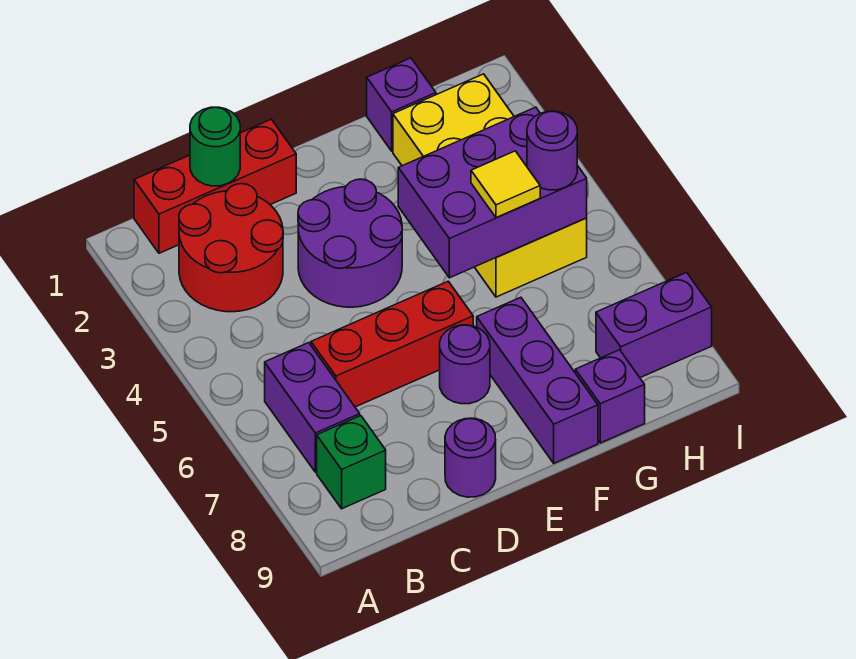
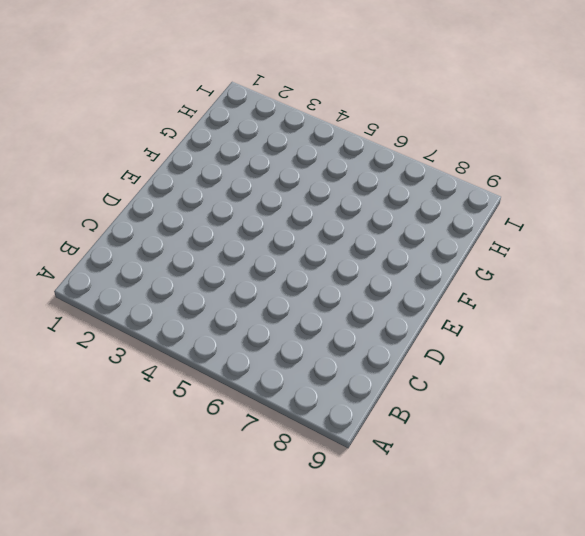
none -> red brick B1:D1 level 1
none -> red round brick B2:C3 level 1
none -> purple brick B6:B7 level 1

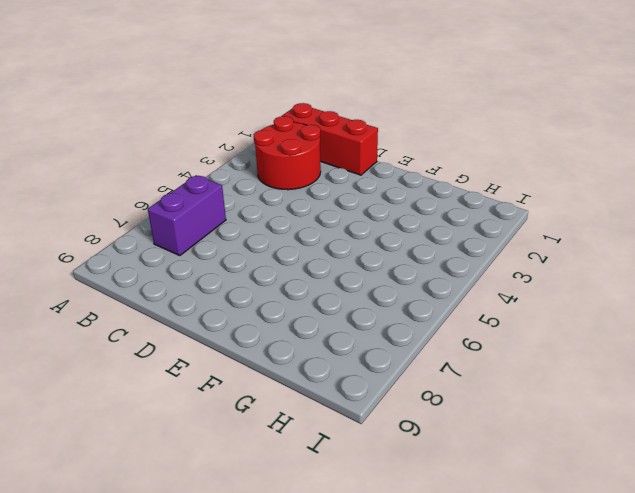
none -> green brick B8 level 1
none -> red brick C6:E6 level 1
none -> purple round brick D3:E4 level 1

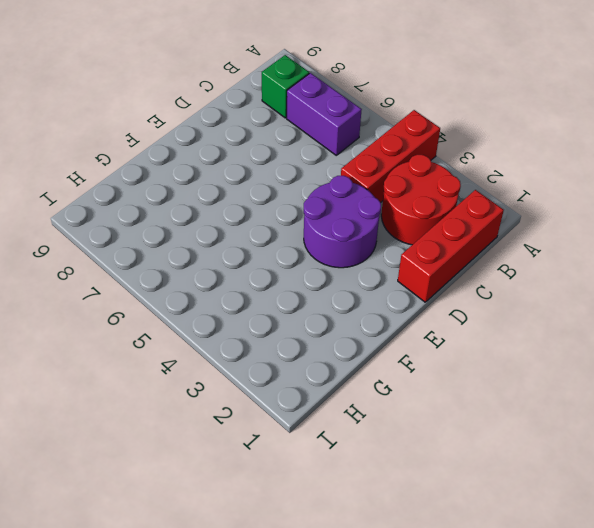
red brick A4:C4 level 1 -> red brick C6:E6 level 1
none -> purple round brick D9 level 1
none -> purple round brick E7 level 1
none -> purple brick F7:F9 level 1

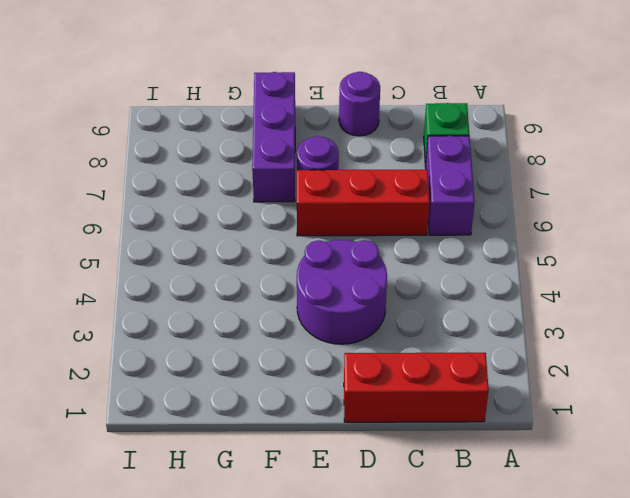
none -> red round brick B2:C3 level 1
none -> purple brick G1 level 1
none -> yellow brick G2:H5 level 1

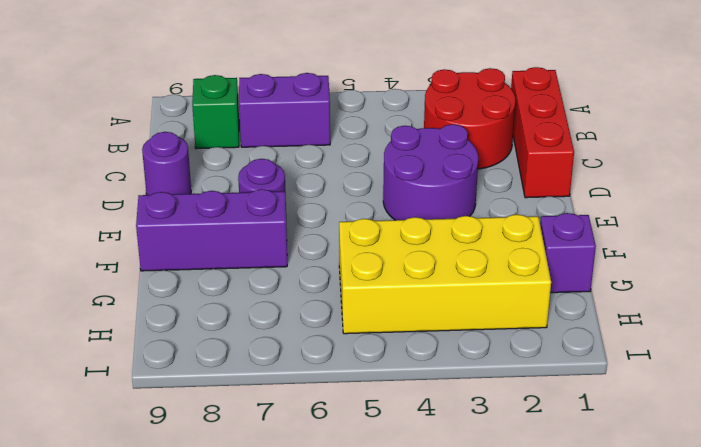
none -> red brick C6:E6 level 1
none -> purple brick G9 level 1
none -> purple brick H8:I8 level 1

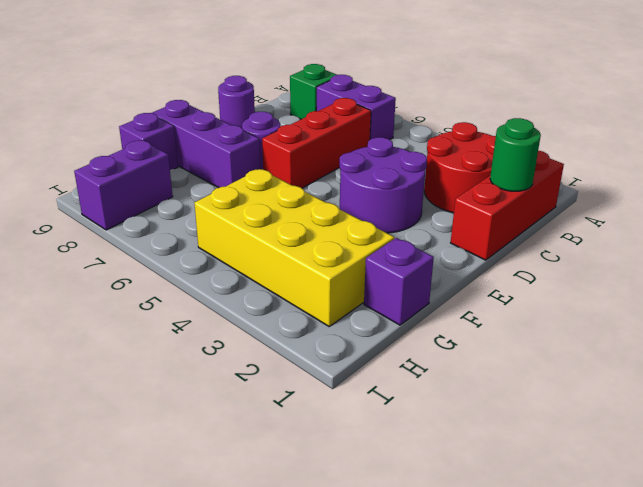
none -> purple brick F4:H5 level 2
none -> yellow tile G5 level 3
none -> purple round brick H5 level 3

